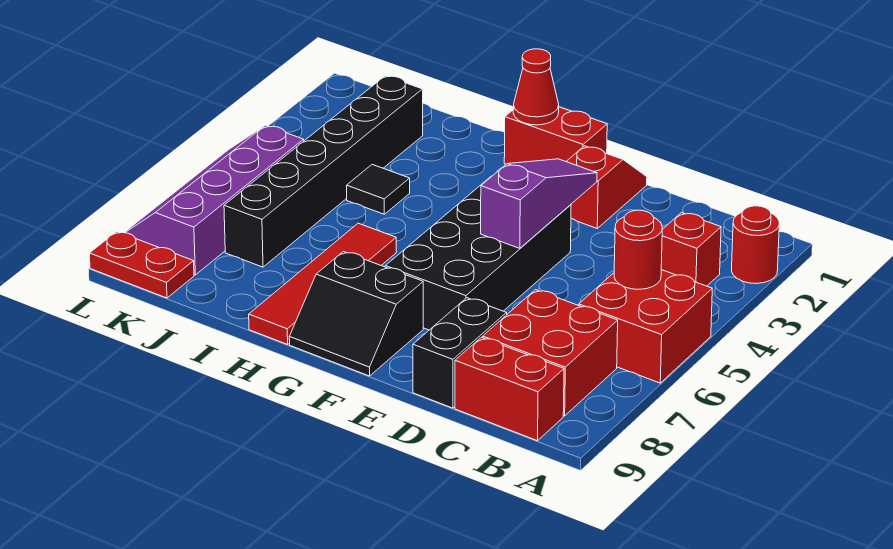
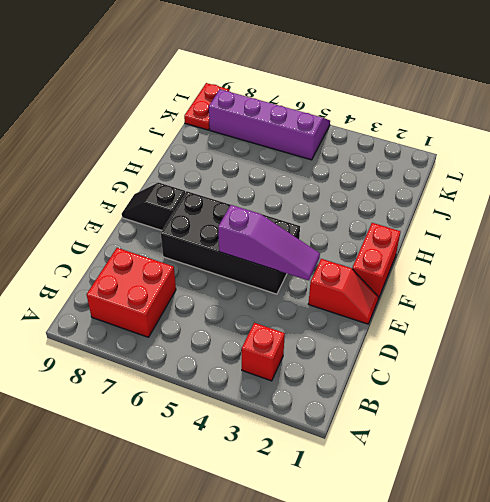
black slope F8:F9 level 1 top 8 -> black slope F8:G9 level 1 top 8
none -> red round brick A2 level 1
none -> red brick A5:B6 level 1
none -> red brick B9:C9 level 1

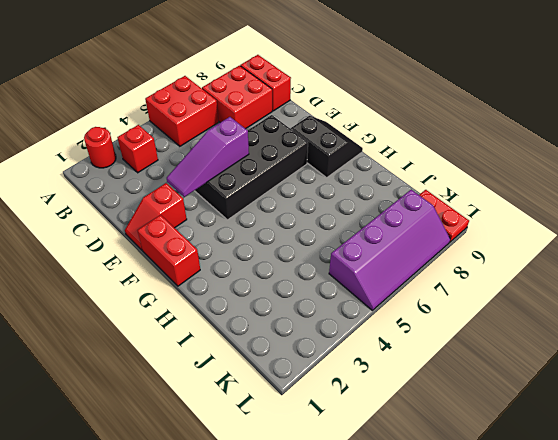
none -> black brick D8:D9 level 1
none -> red tile H6:H9 level 1
none -> black tile I4 level 1

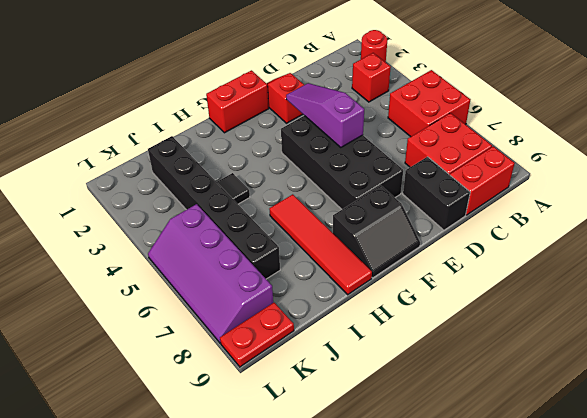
none -> red round brick B5 level 2
none -> red cone G1 level 2

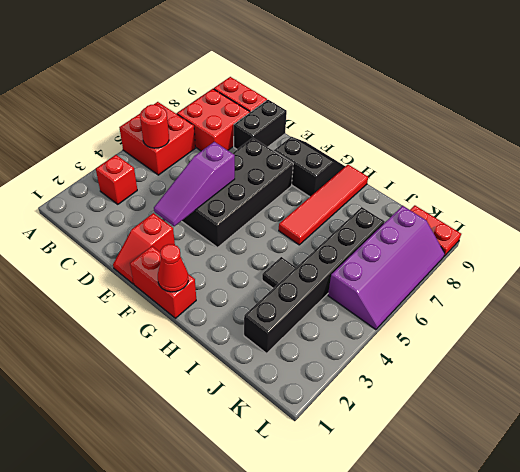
none -> red round brick A2 level 1

